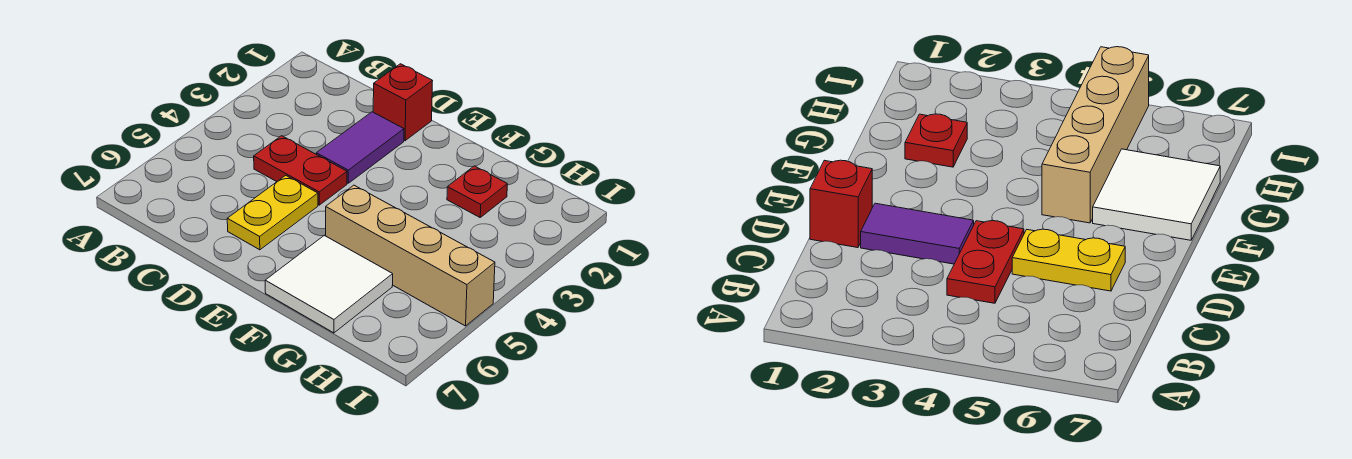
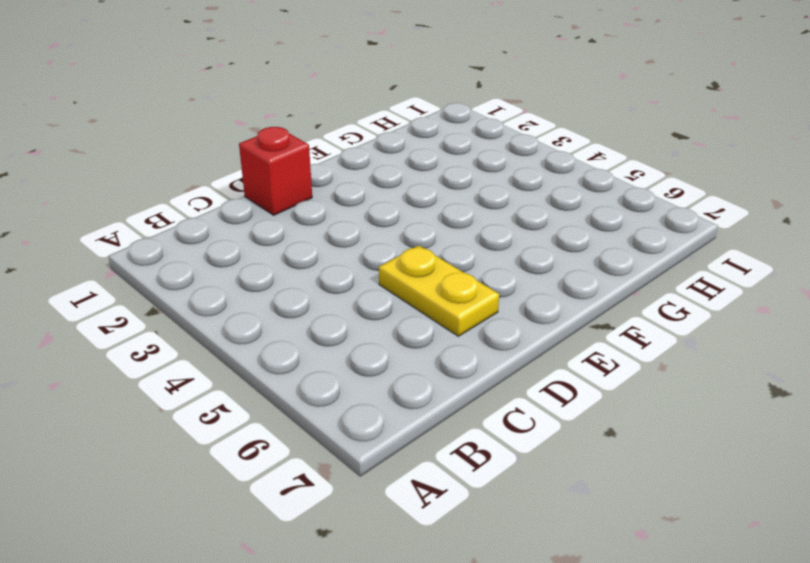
none -> red plate C4:D4 level 1
none -> purple tile D2:D3 level 1

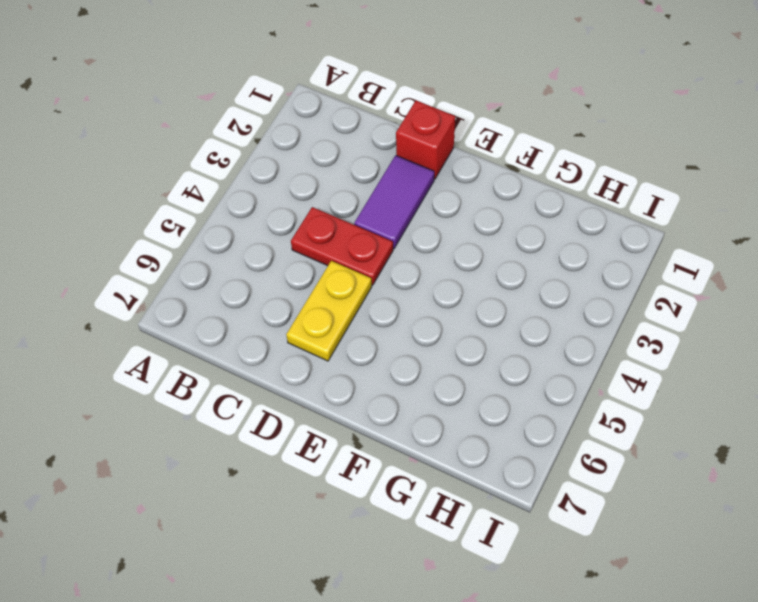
none -> tan brick F5:I5 level 1
none -> white tile F6:G7 level 1

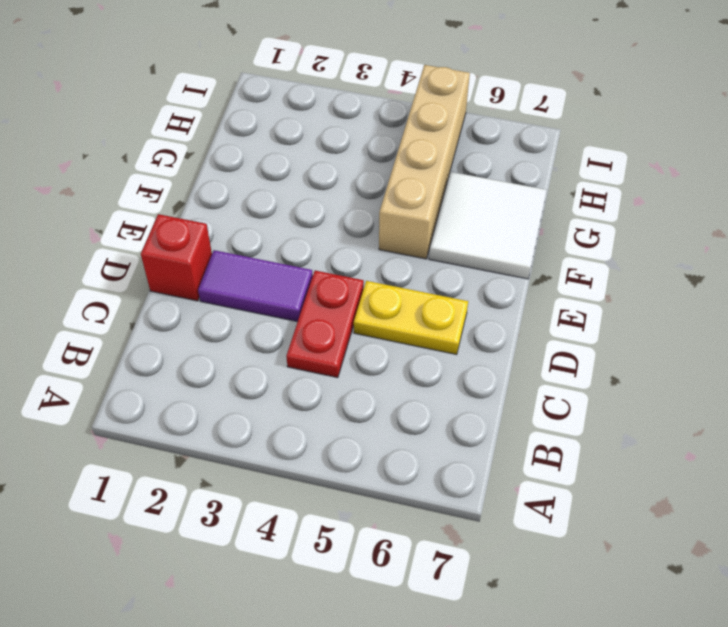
none -> red plate G2 level 1

